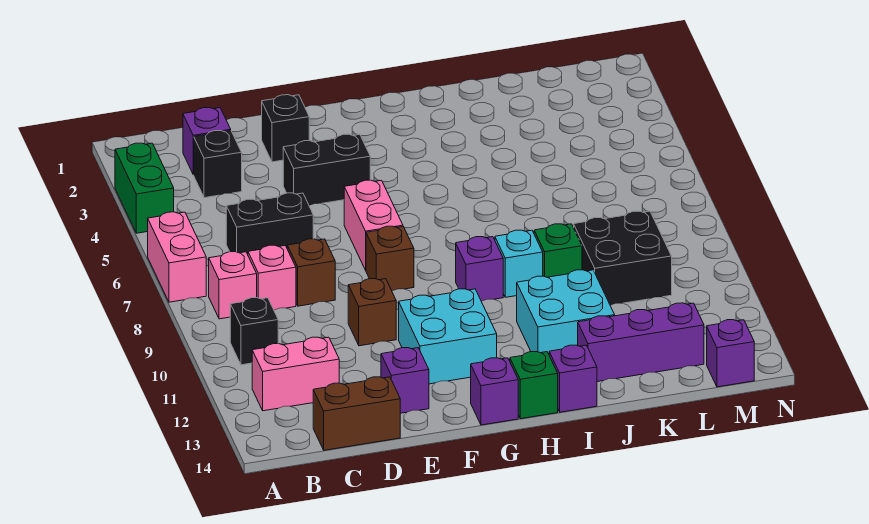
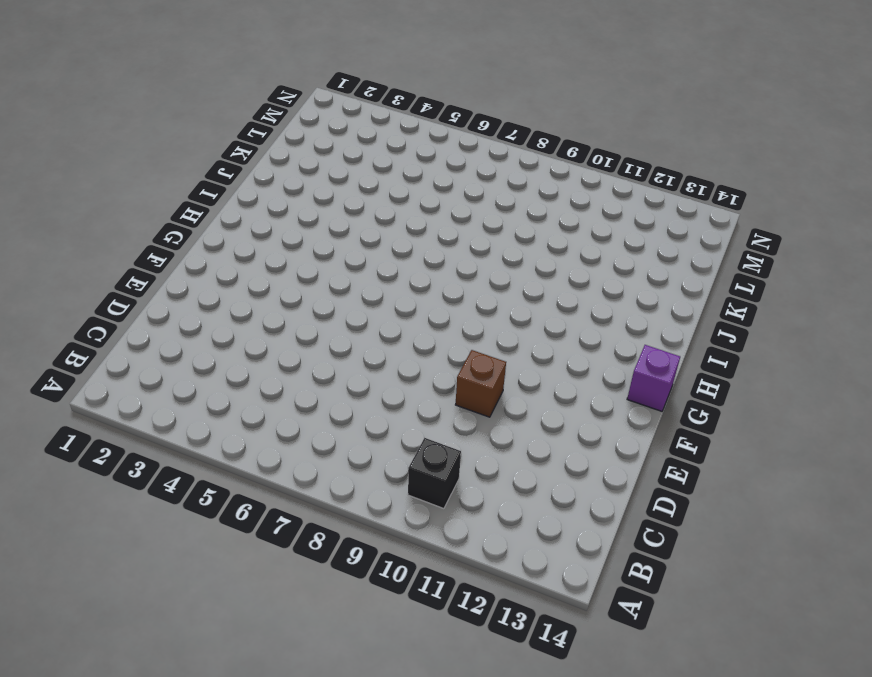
none -> green brick A3:A4 level 1
none -> pink brick A6:A7 level 1
none -> pink brick B8 level 1

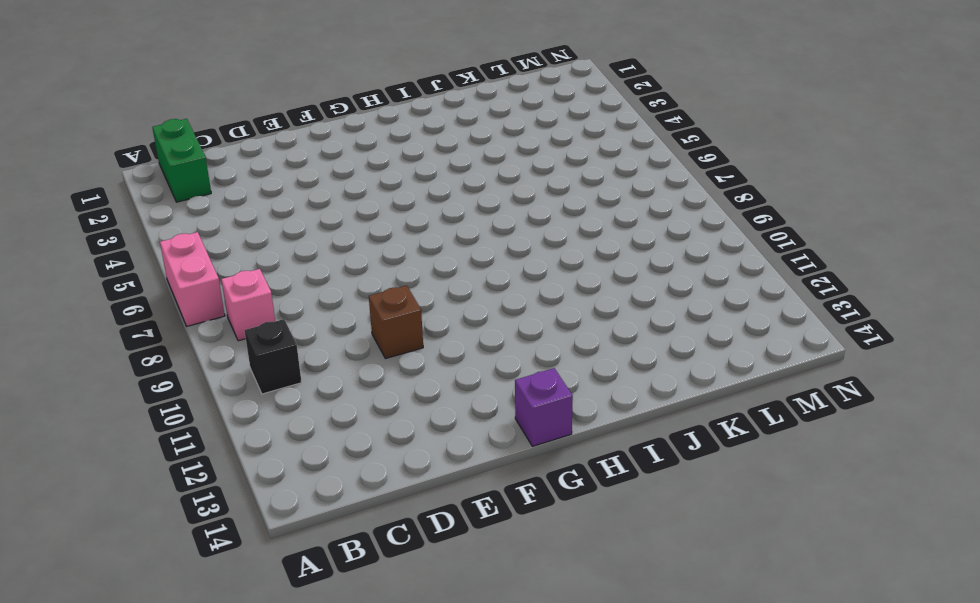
green brick B1:B2 level 1 -> green brick A3:A4 level 1
none -> pink brick B12:C12 level 1
none -> purple brick C2 level 1
none -> black brick C3 level 1

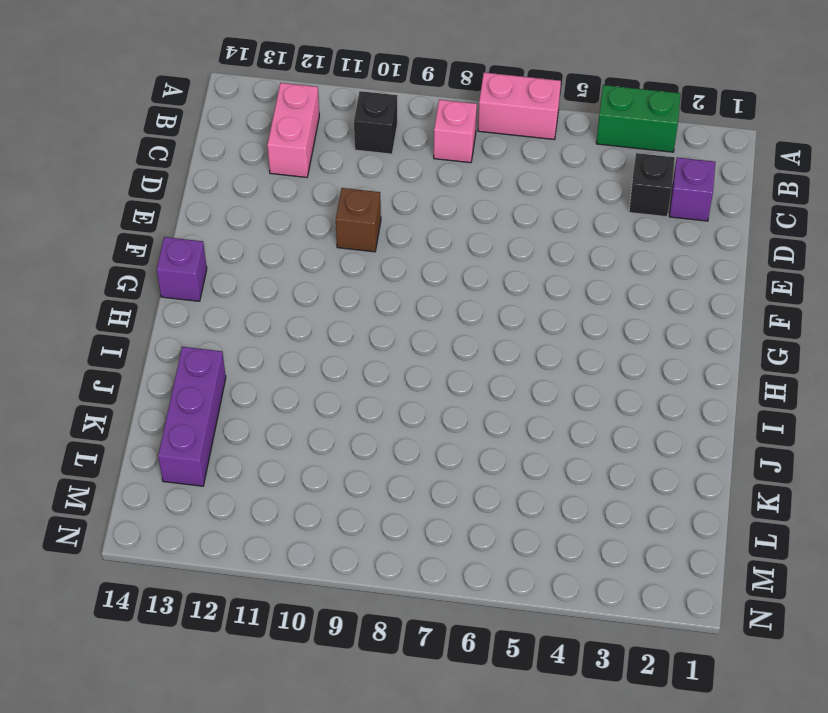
none -> black brick C6:D6 level 1
none -> pink brick C8 level 1
none -> brown brick C14:D14 level 1

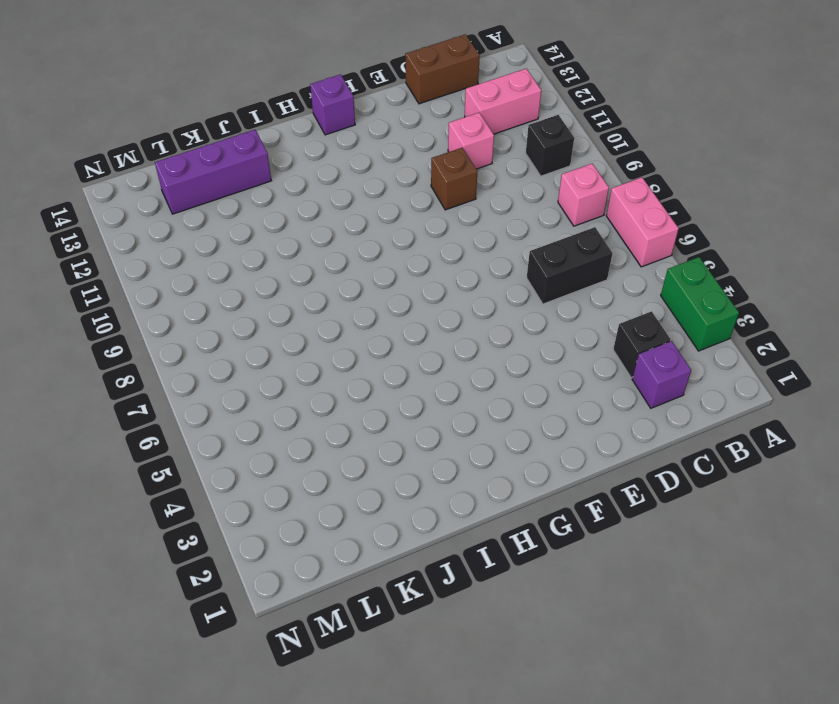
pink brick D11 level 1 -> pink brick C8 level 1
none -> brown brick D8 level 1
none -> black brick E2 level 1
none -> black brick E4:F4 level 1

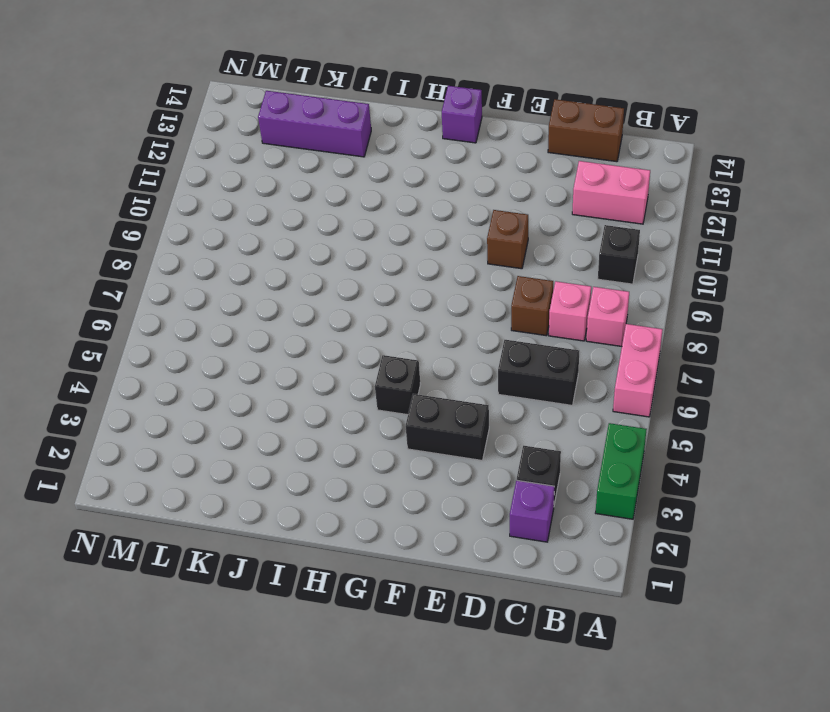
black brick G5 level 1 -> black brick E2 level 1
none -> purple brick E13 level 1
none -> pink brick F6:F7 level 1
none -> brown brick F8 level 1

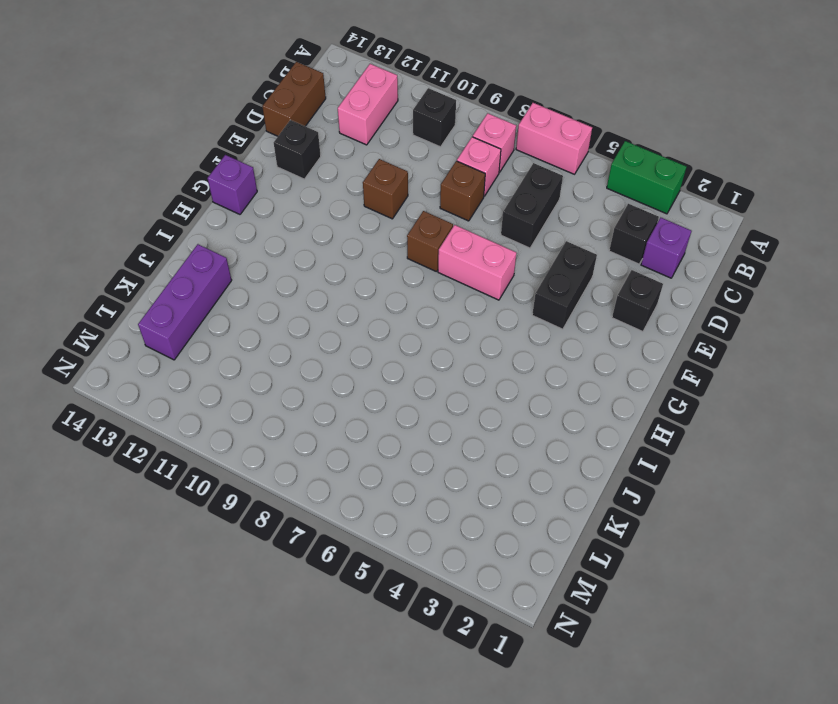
black brick E13 level 1 -> purple brick E13 level 1
none -> cyan brick F11:G12 level 1
none -> purple brick H9 level 1
none -> green brick H14 level 1

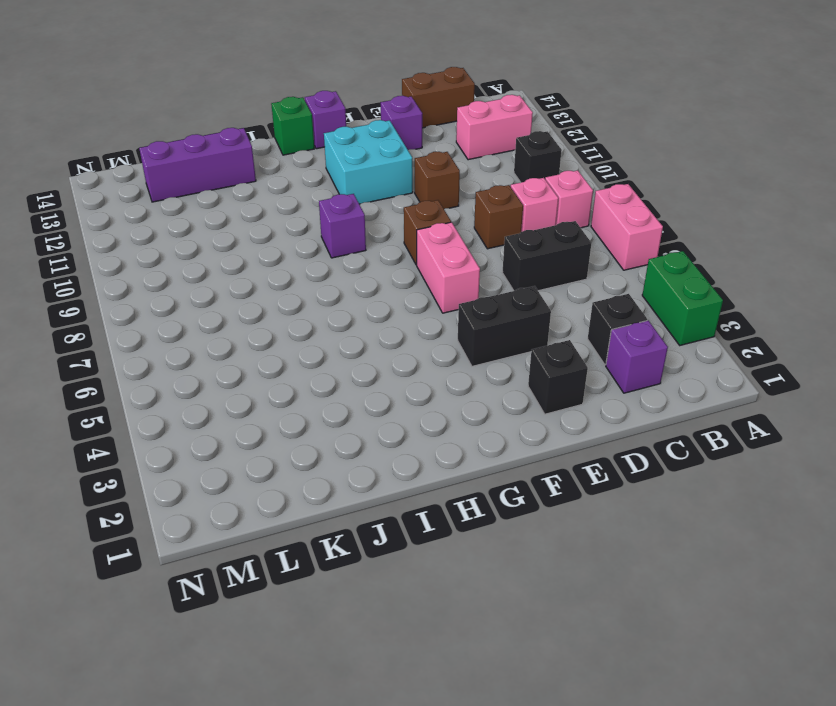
none -> cyan brick I9 level 1
none -> cyan brick I11:J12 level 1
none -> purple brick I14 level 1

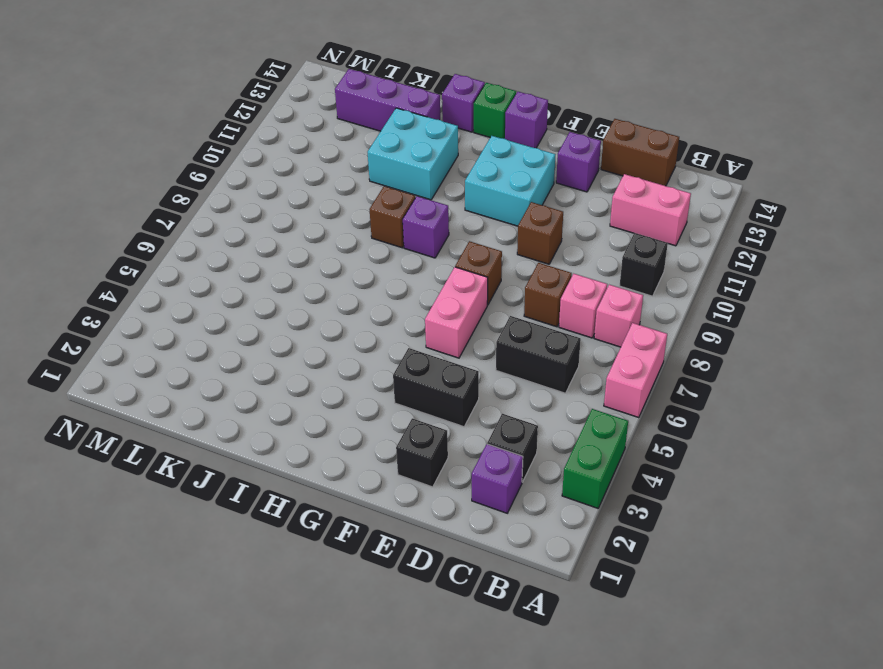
brown brick I9 level 1 -> cyan brick I9 level 1
none -> green brick J9 level 1
none -> black brick K9:L10 level 1
none -> purple brick M14 level 1

